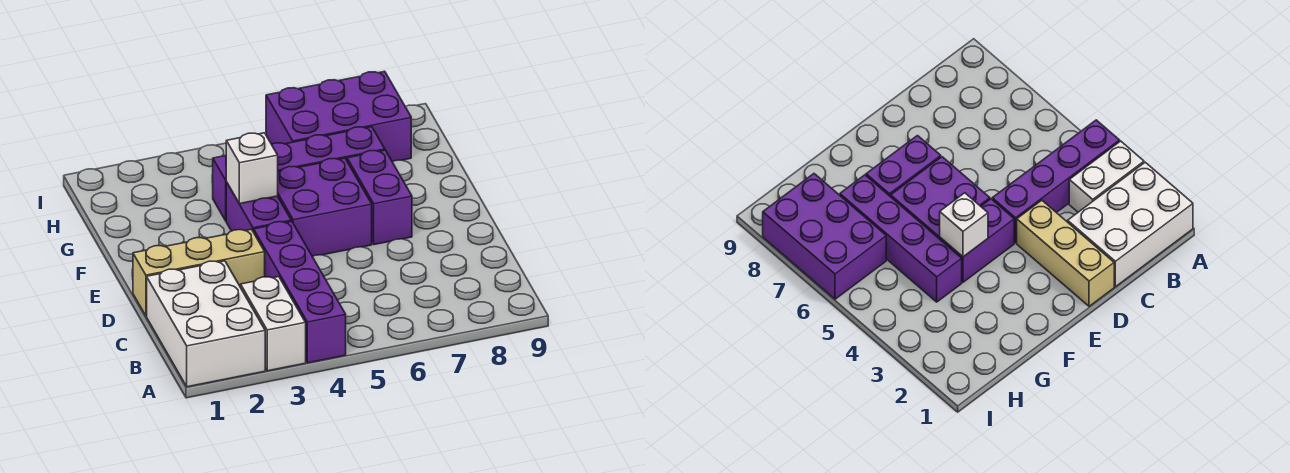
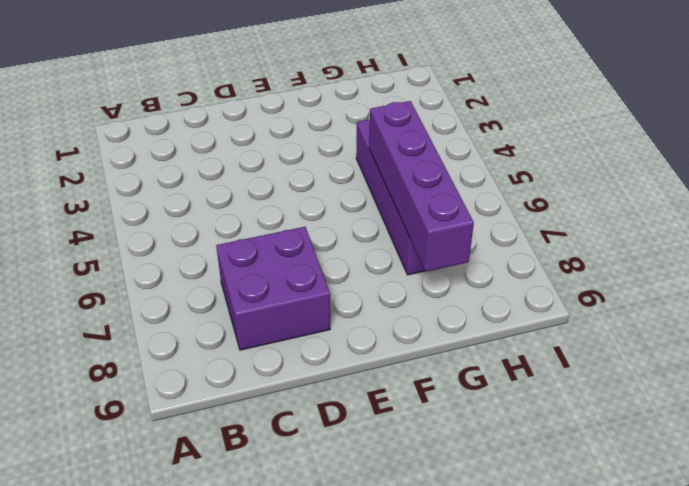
purple brick C7:D8 level 1 -> purple brick E5:F6 level 1
purple brick G5:G8 level 2 -> purple brick A4:D4 level 1
none -> white brick A1:C2 level 1
none -> white brick A3:B3 level 1

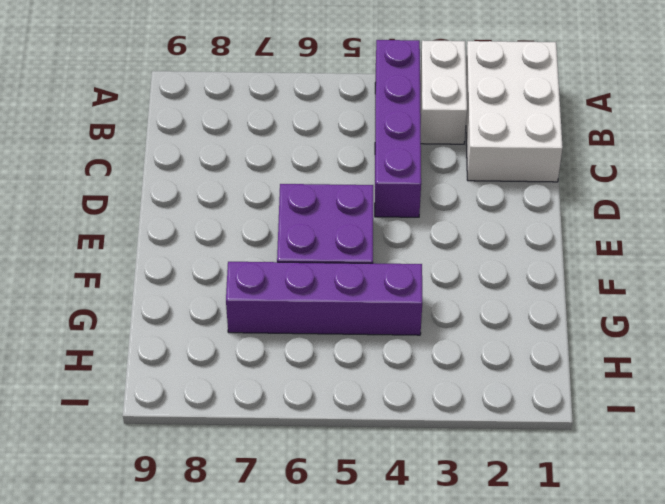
none -> tan brick D1:D3 level 1
none -> purple brick E4:F4 level 1

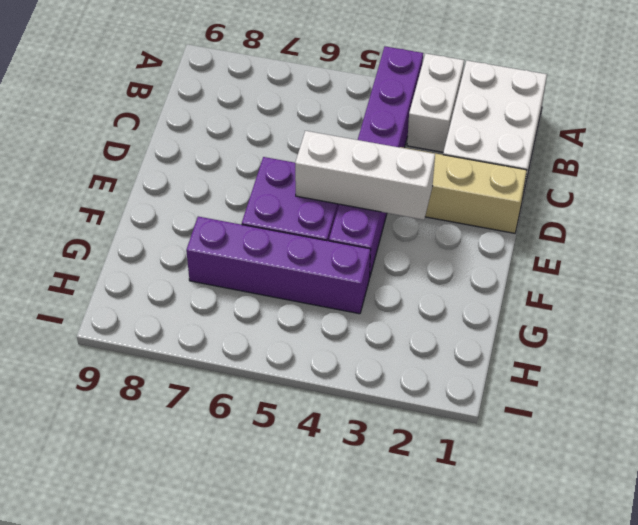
white brick E3:E5 level 2 -> none
none -> purple brick E7:F7 level 1
none -> purple brick H6:I8 level 1

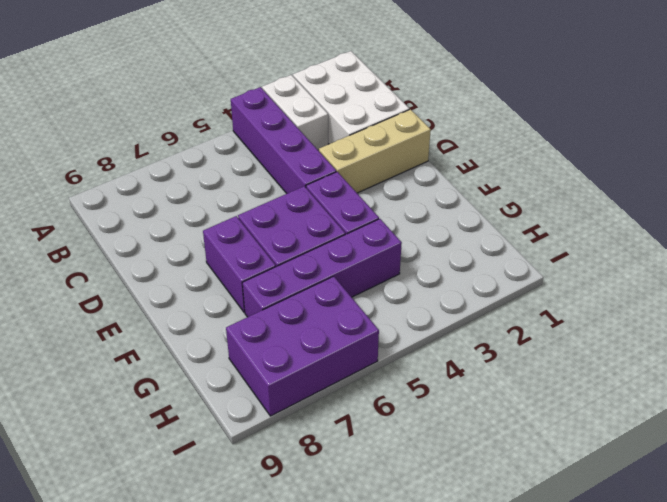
none -> white brick F4 level 2

